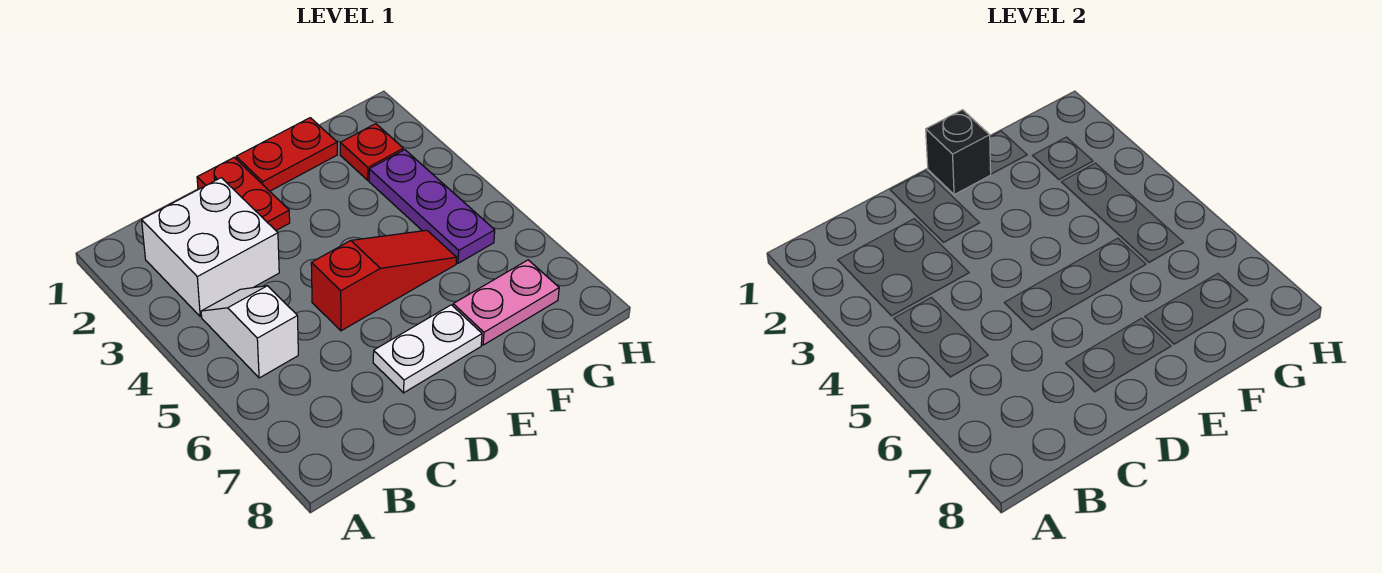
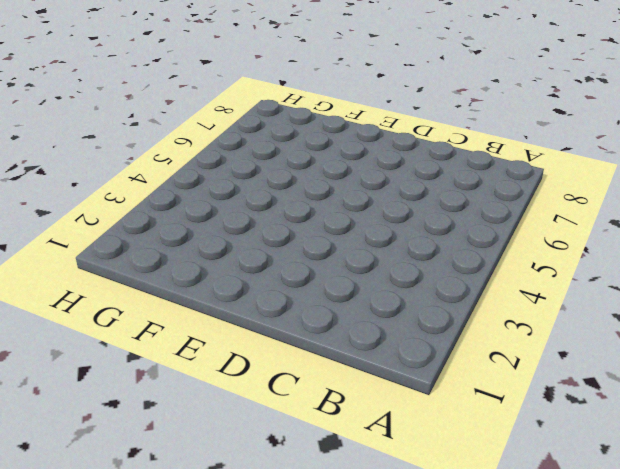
none -> white brick B2:C3 level 1
none -> white slope B4:B5 level 1 top 5

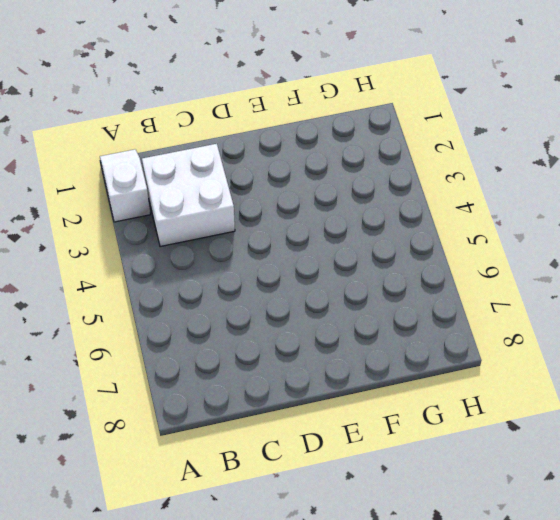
white slope A1:A2 level 1 top 2 -> white slope B4:B5 level 1 top 5
none -> red plate D1:D2 level 1
none -> red slope D5:F5 level 1 top D

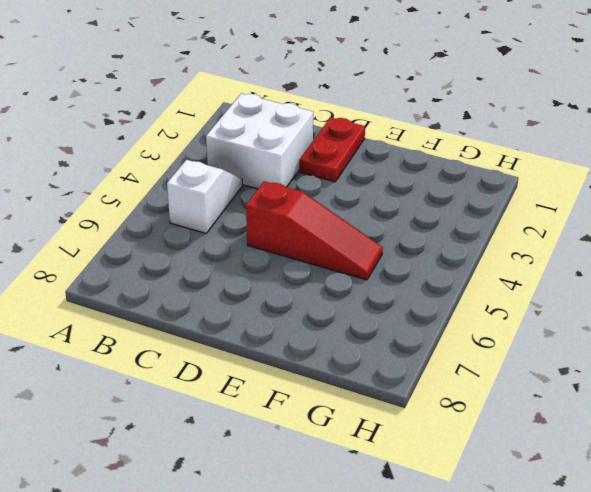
none -> white plate D7:E7 level 1
none -> red plate E1:F1 level 1

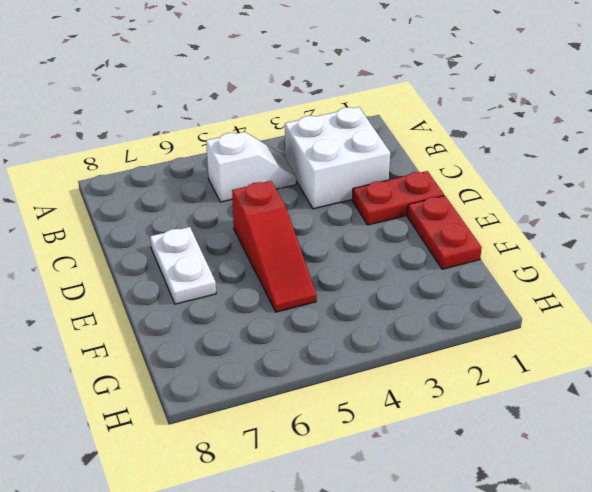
none -> pink plate F7:G7 level 1
none -> red plate G2 level 1

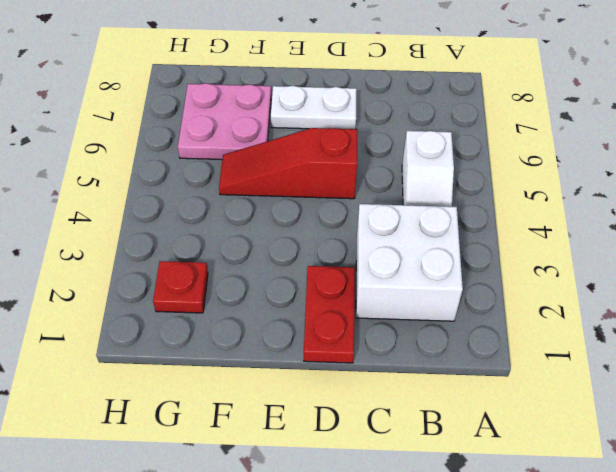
pink plate F6:G7 level 1 -> pink plate F7:G7 level 1
none -> red plate E1:F1 level 1
none -> purple plate G3:G5 level 1

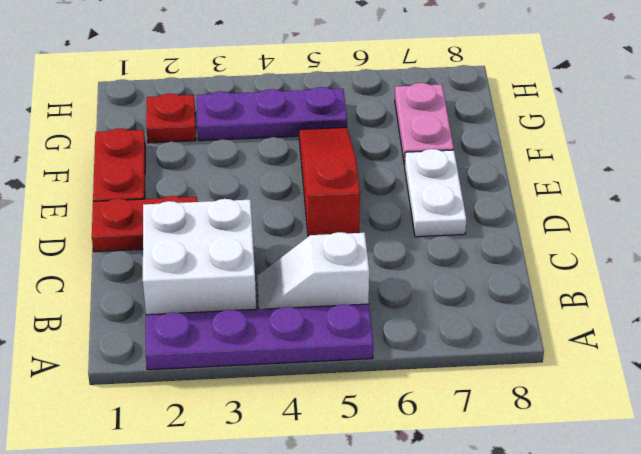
purple plate A2:A5 level 1 -> none
none -> black brick E1 level 2

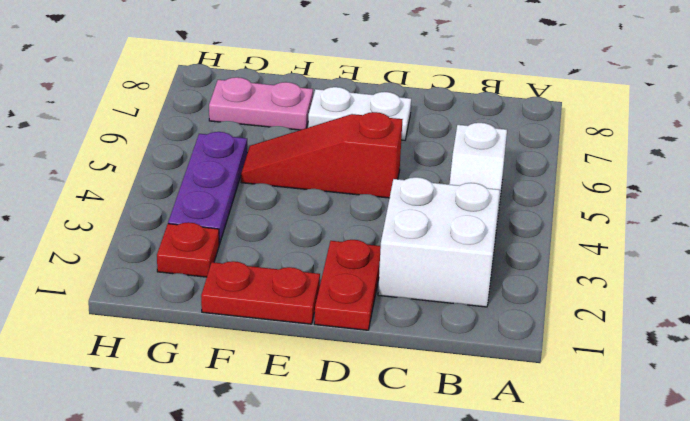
none -> black brick E1 level 2

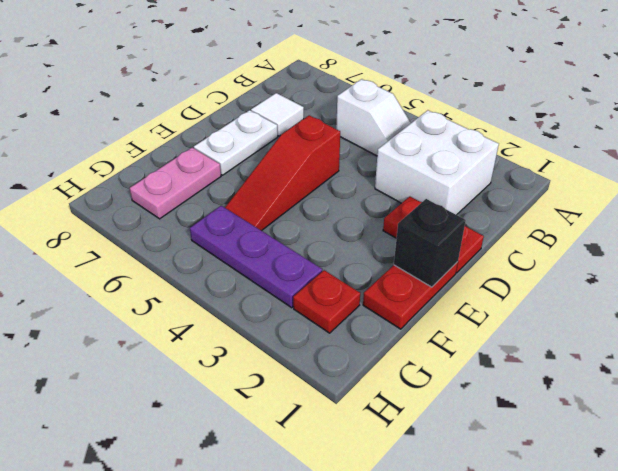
white tile C7 level 1 -> none

